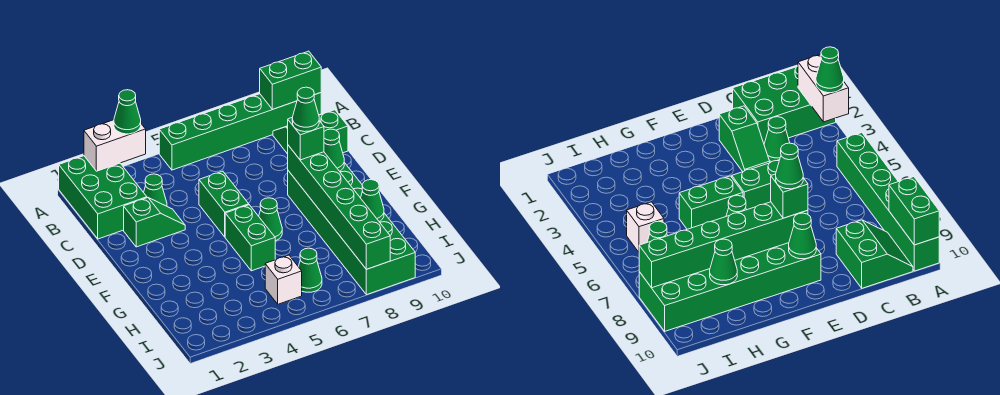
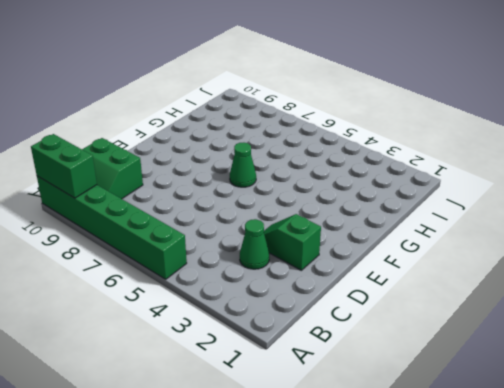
none -> green brick A1:C2 level 1
none -> green brick D5:E5 level 1
none -> green brick E8:J9 level 1

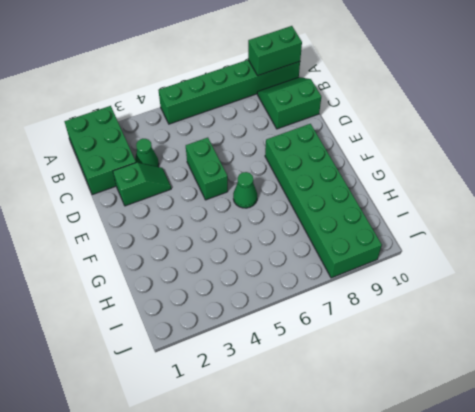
none -> green brick F5:G5 level 1
none -> white brick I5 level 1
none -> green cone I6 level 1

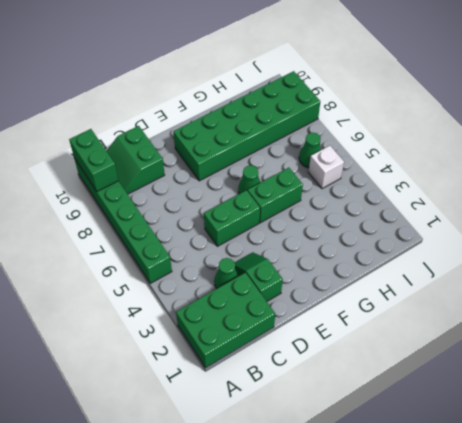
none -> white brick A2:A3 level 2
none -> green brick E8:J8 level 2
none -> green cone E9 level 2

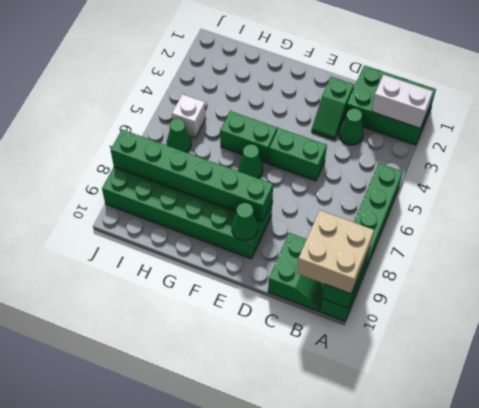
white brick A2:B2 level 2 -> white brick A2:A3 level 2
tan brick A9:B10 level 3 -> none
none -> green cone H9 level 2
none -> green cone A3 level 3
none -> green brick E8 level 3

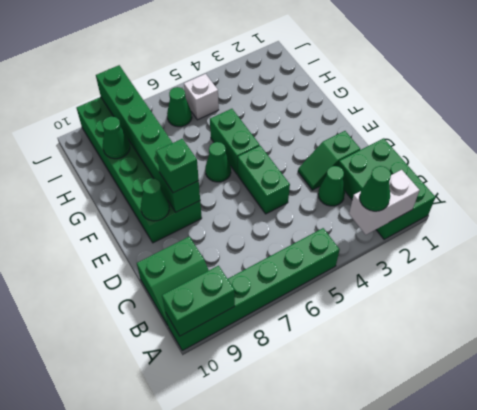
none -> green cone E8 level 4

